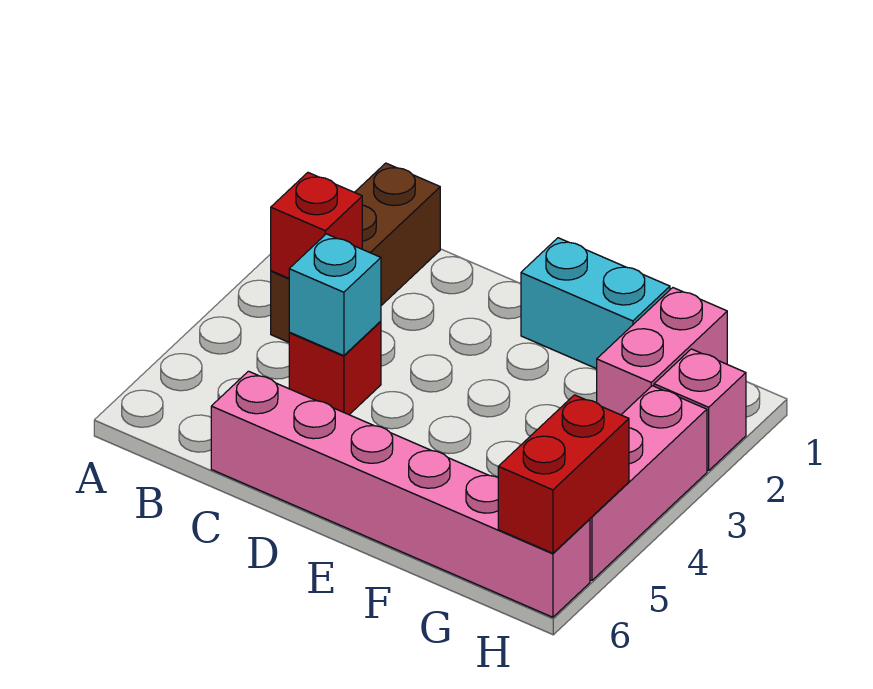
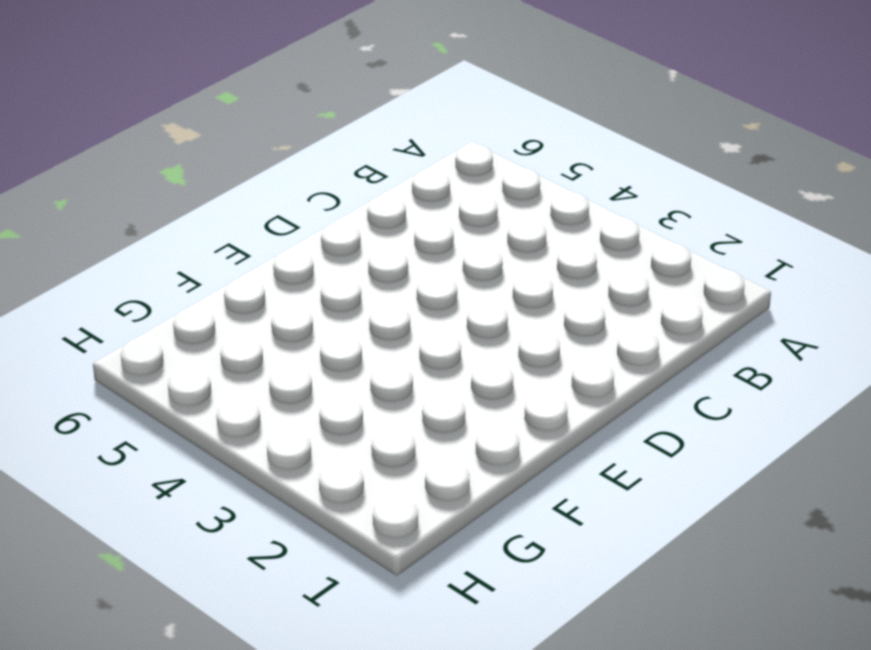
none -> brown brick B1:B3 level 1
none -> red brick C4 level 1

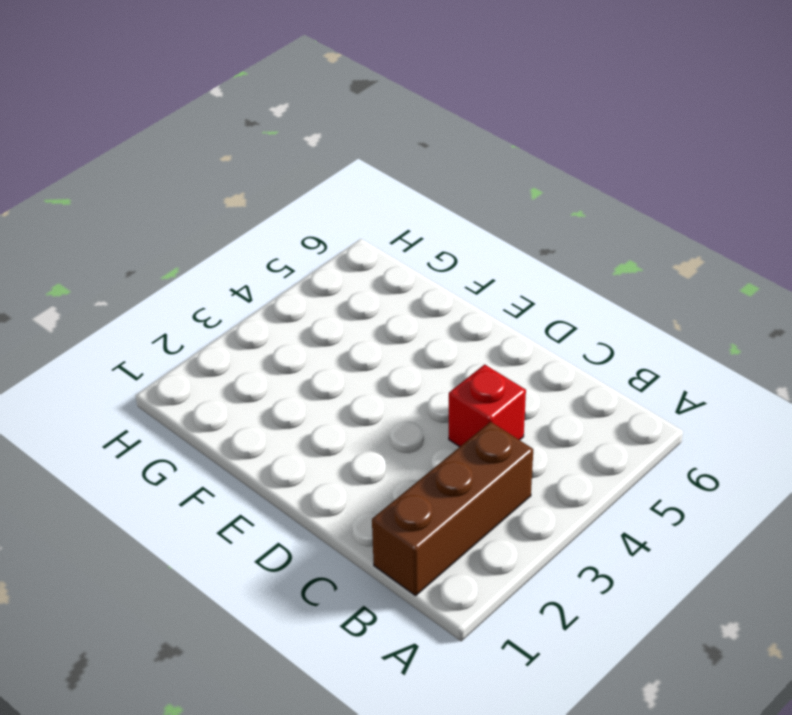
none -> pink brick C6:H6 level 1
none -> cyan brick E1:F1 level 1

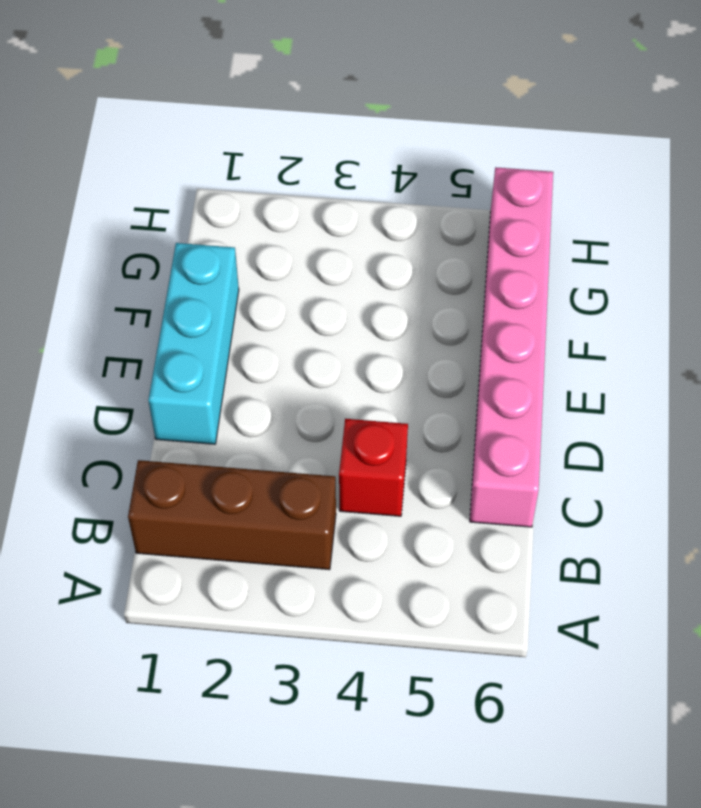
cyan brick D1:F1 level 1 -> cyan brick E1:F1 level 1
none -> pink brick G1:G2 level 1
none -> pink brick H2 level 1

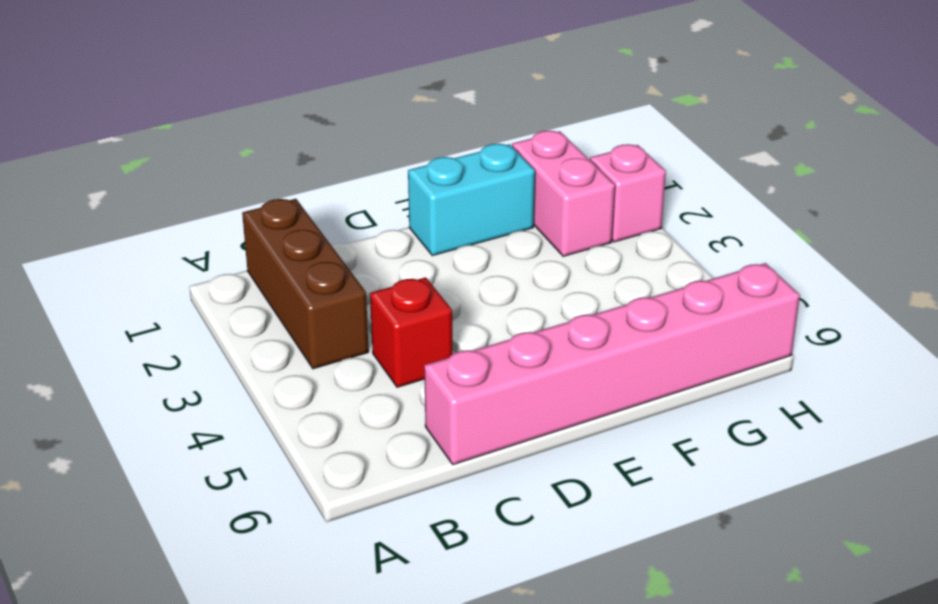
none -> pink brick H3:H5 level 1
none -> red brick B3 level 2

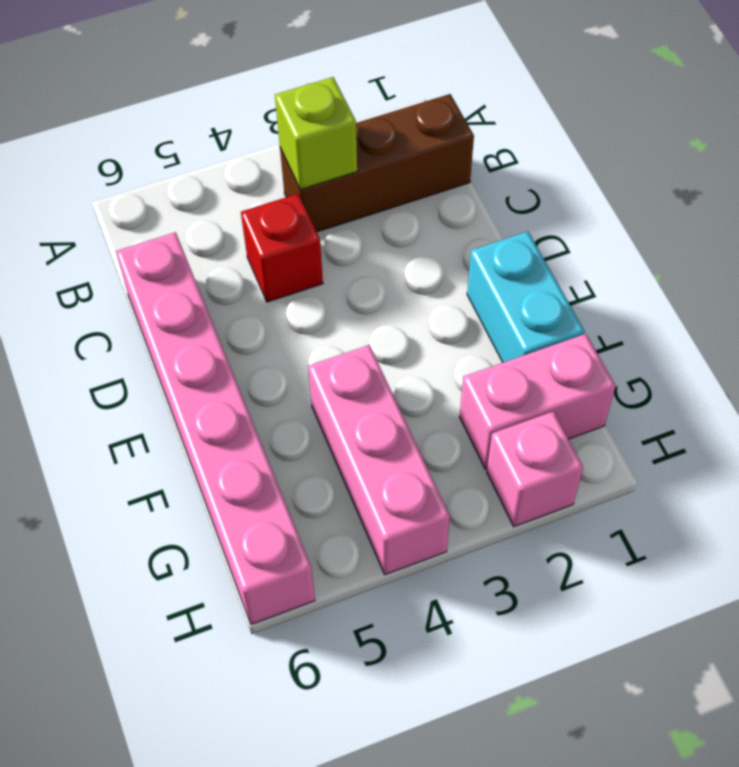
lime brick B3 level 2 -> red brick B3 level 2
pink brick F4:H4 level 1 -> pink brick H3:H5 level 1
none -> cyan brick C4 level 2
none -> red brick H5:H6 level 2

